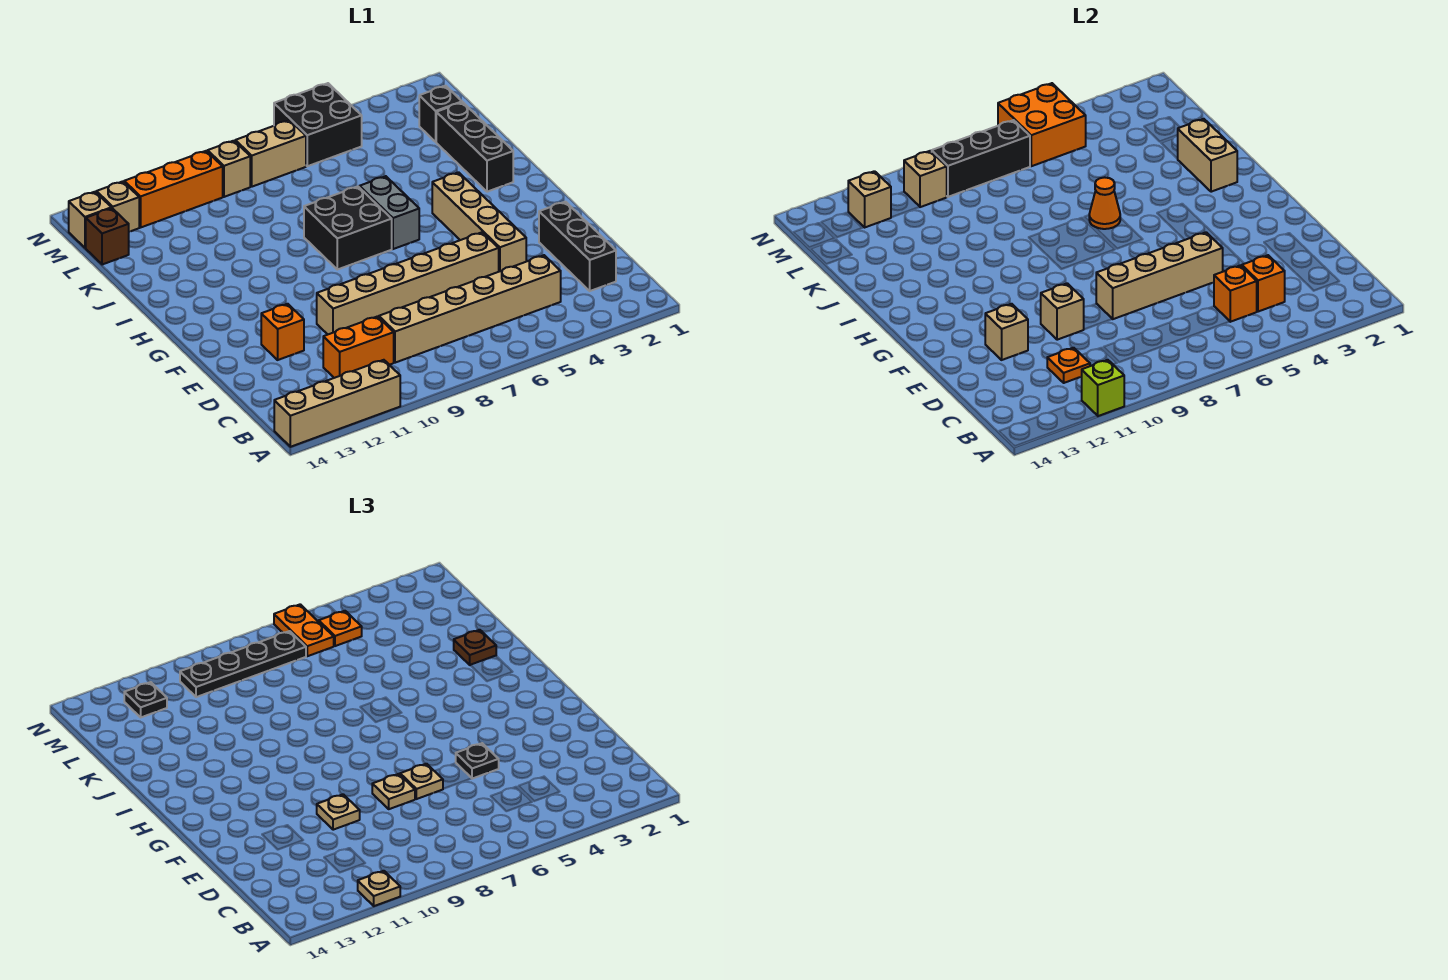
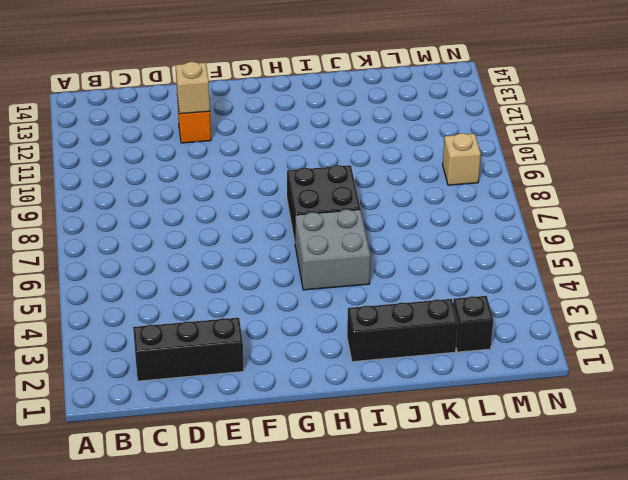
grey brick H5:I6 level 1 -> grey brick H6:I6 level 1
none -> tan brick A11:A14 level 1
none -> tan brick C4:C9 level 1
none -> orange brick C10:C11 level 1
none -> tan brick E4:H4 level 1

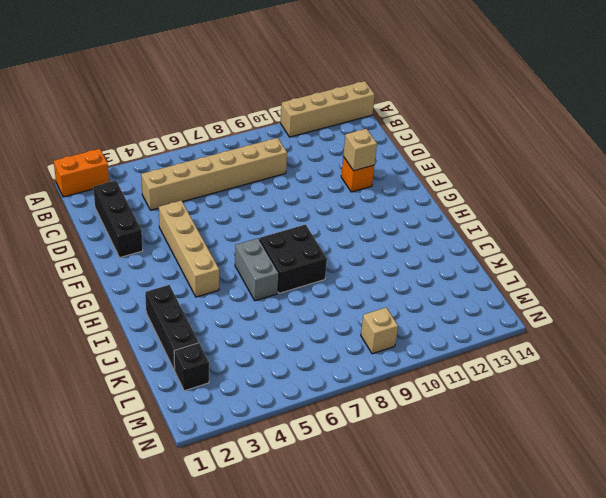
orange brick A1:A2 level 1 -> orange brick C10:C11 level 1
none -> tan brick E5:E10 level 1
none -> brown brick L14 level 1
none -> black brick M5:N6 level 1
none -> tan brick M7:M8 level 1

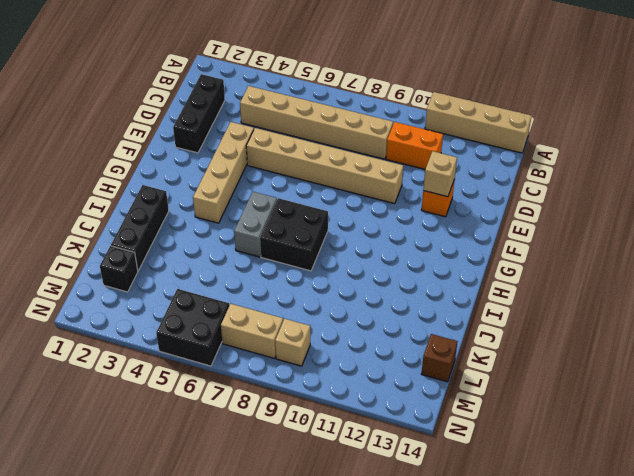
none -> orange brick M10:M12 level 1
none -> tan brick M13 level 1
none -> tan brick M14 level 1
none -> lime brick A11 level 2

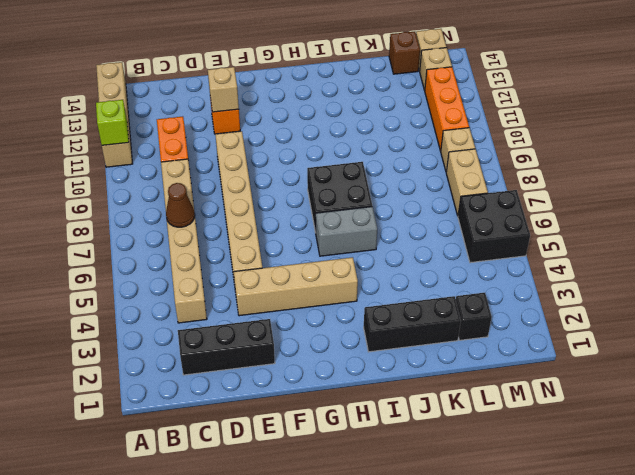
brown cone C7 level 2 -> none
none -> orange brick C4 level 2
none -> orange brick C5 level 2
none -> orange plate C11 level 2
none -> tan brick E5:E8 level 2

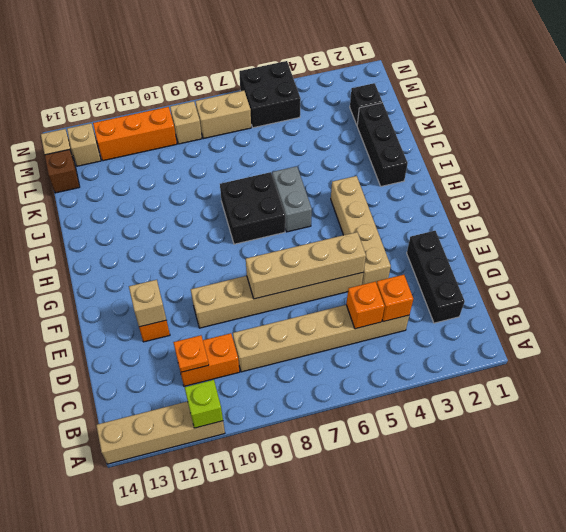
none -> tan brick E10 level 2
none -> tan brick I2:J2 level 2
none -> orange cone I6 level 2
none -> orange brick M5:N6 level 2

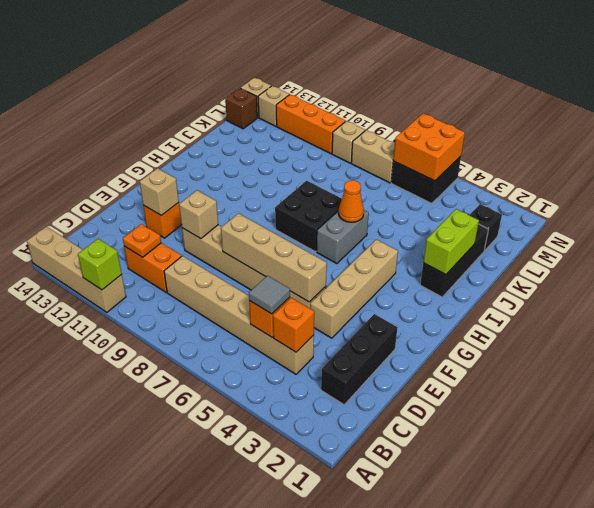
grey tile C5 level 3 -> none
lime brick I2:J2 level 2 -> tan brick I2:J2 level 2
none -> black brick M7:M9 level 2
none -> tan brick M10 level 2
none -> tan brick M12 level 2
none -> tan plate A11 level 3

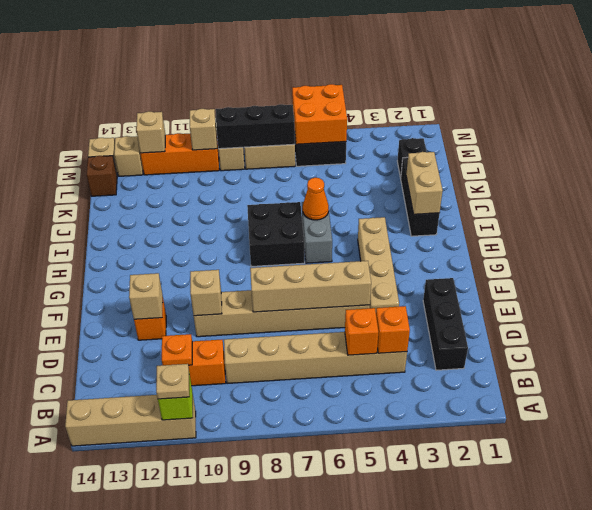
none -> black plate E5 level 3
none -> tan plate E7 level 3
none -> tan plate E8 level 3
none -> tan plate E10 level 3

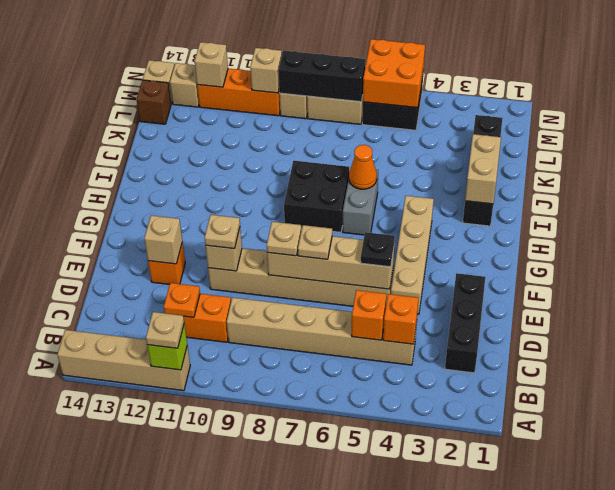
none -> brown plate J2 level 3
none -> orange plate M5 level 3
none -> orange plate M6:N6 level 3
none -> black plate M7:M10 level 3

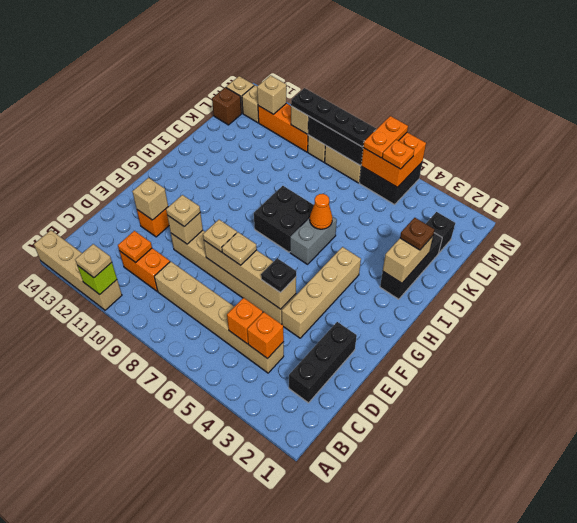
none -> black plate M12 level 3

